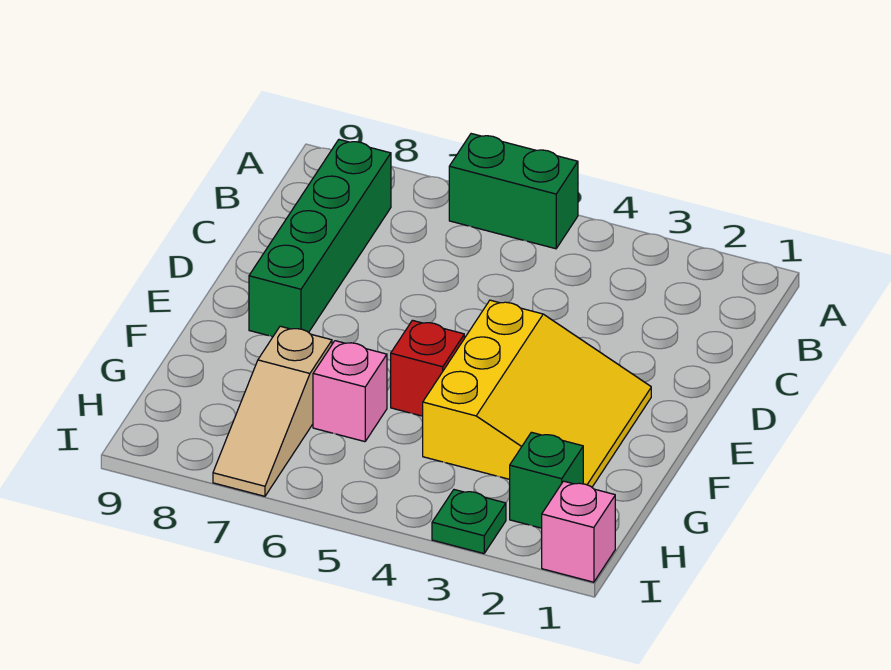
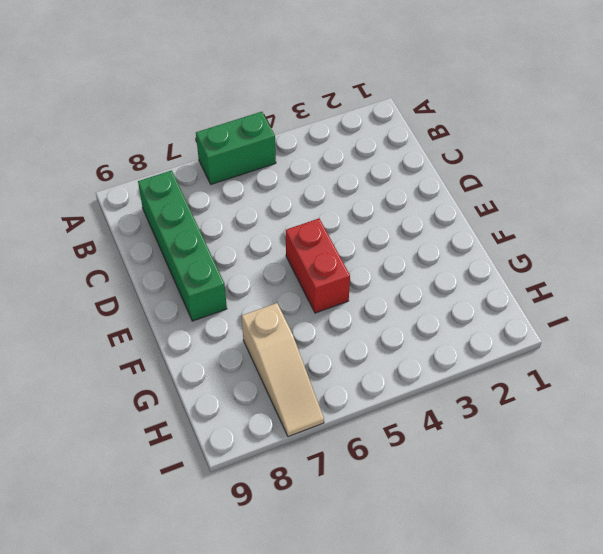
red brick E5:F5 level 1 -> red brick F5 level 1
none -> yellow slope E2:G4 level 1 top 4
none -> pink brick G6 level 1

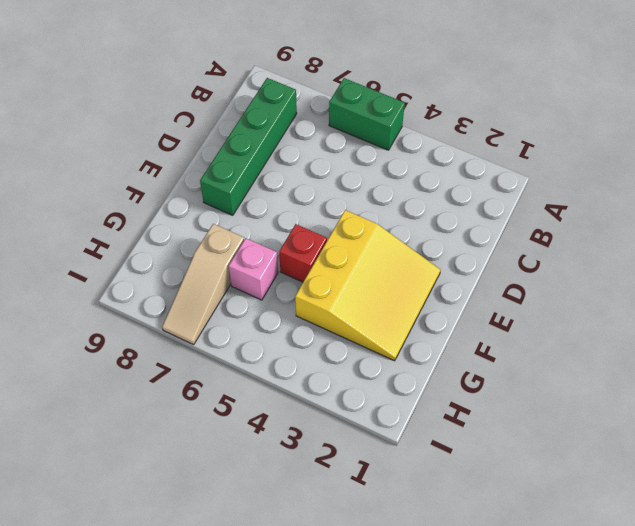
none -> green brick H2 level 1
none -> pink brick I1 level 1

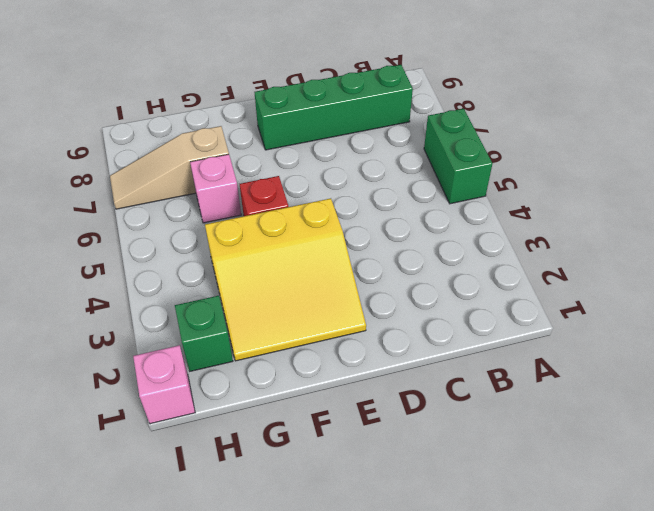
none -> green plate I3 level 1

